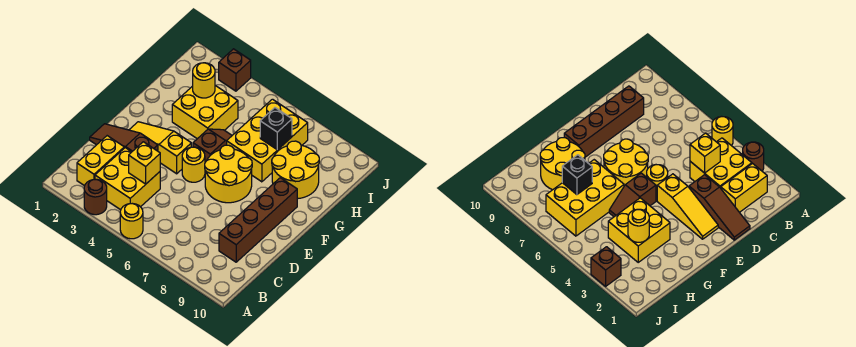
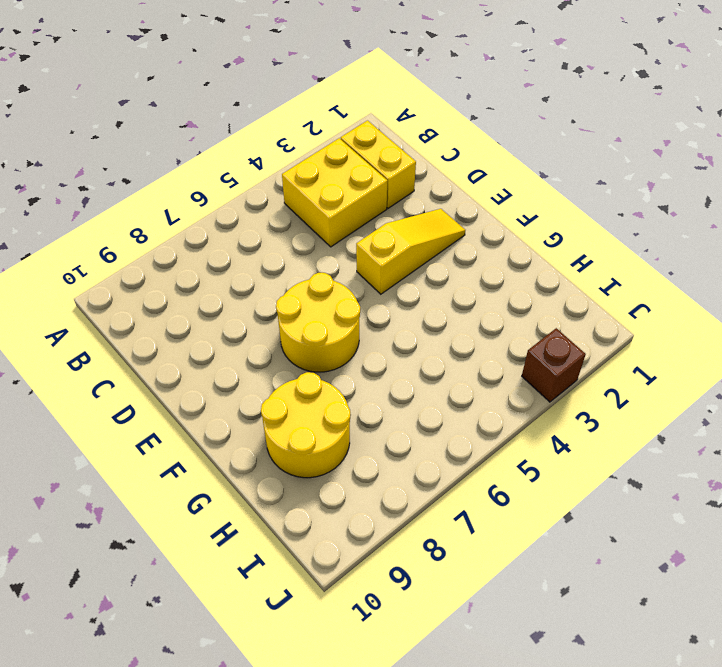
none -> brown round brick A3 level 1
none -> yellow round brick A5 level 1
none -> brown brick C9:F9 level 1

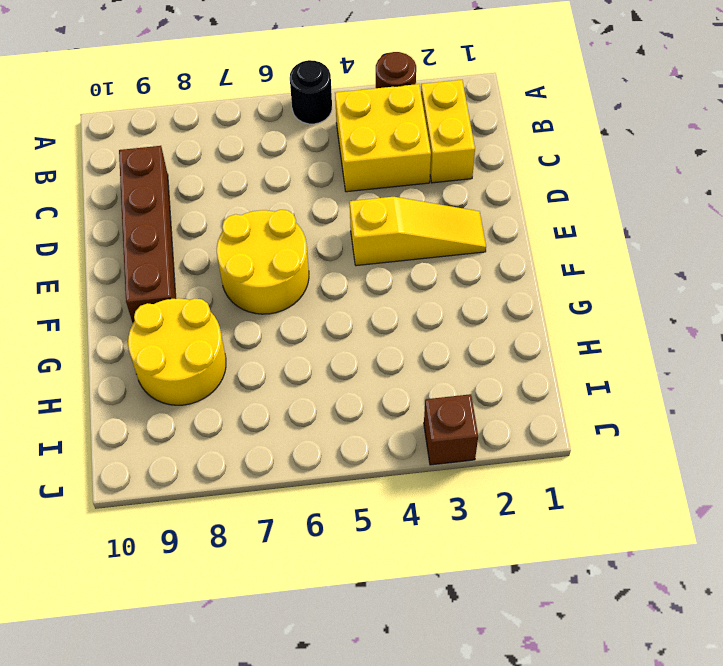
black round brick A5 level 1 -> yellow round brick A5 level 1
none -> brown slope D1:D3 level 1 top 3
none -> yellow round brick E5 level 1
none -> brown slope F5:G5 level 1 top F

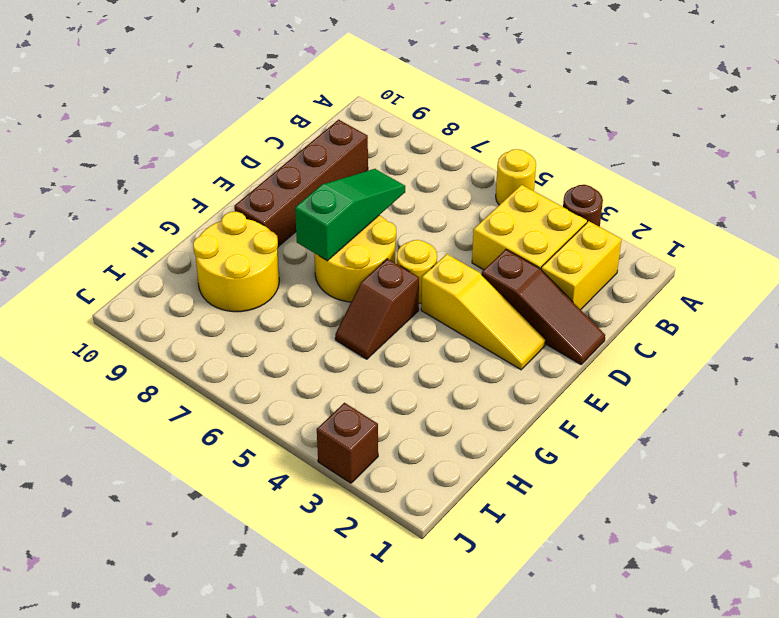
green slope D7:F7 level 2 top F -> none
none -> yellow brick G3:H4 level 1
none -> yellow brick G6:I7 level 1
none -> yellow brick C4 level 2

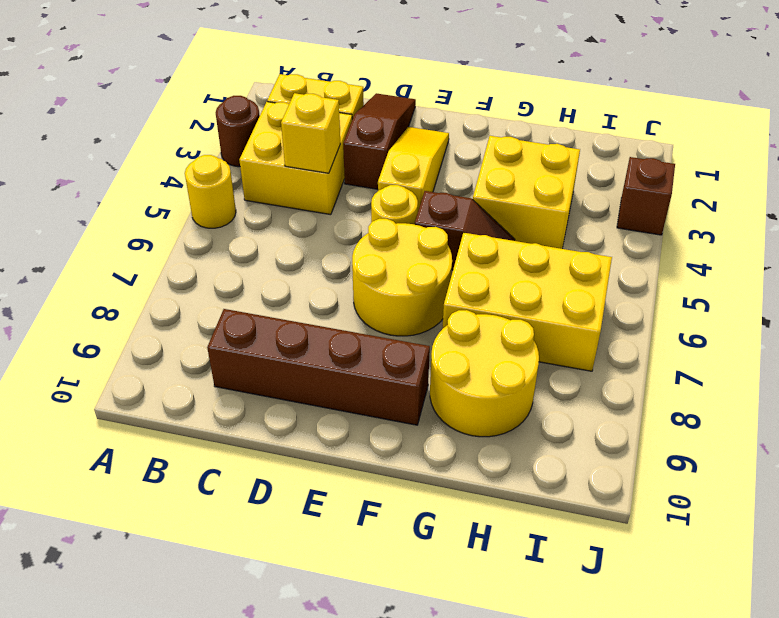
none -> yellow round brick H3 level 2
none -> black brick H7 level 2

